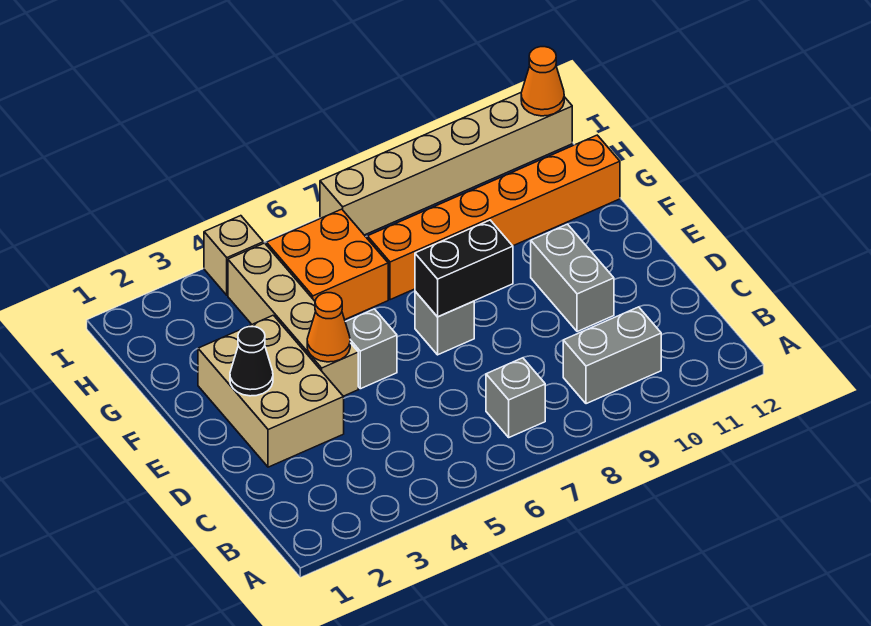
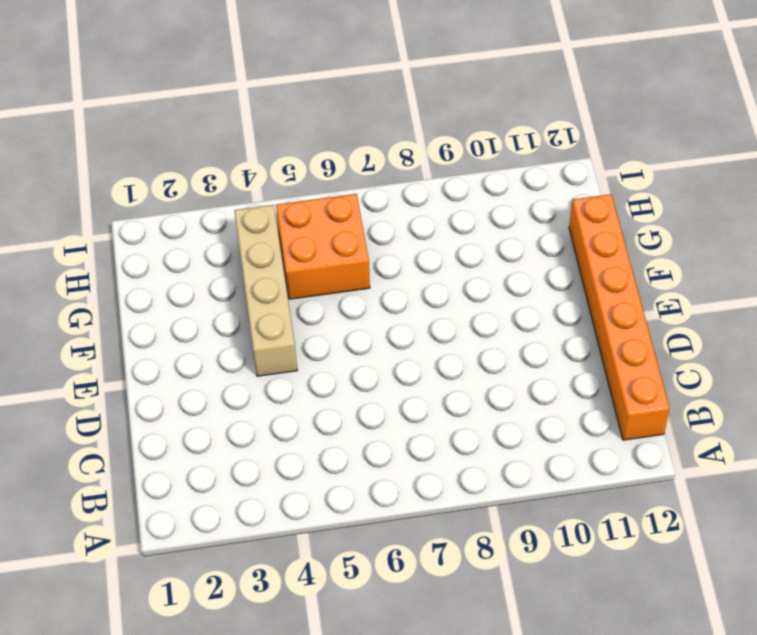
orange brick B12:G12 level 1 -> orange brick G7:G12 level 1
none -> grey brick B7 level 1
none -> grey brick B9:B10 level 1
none -> tan brick D2:F3 level 1

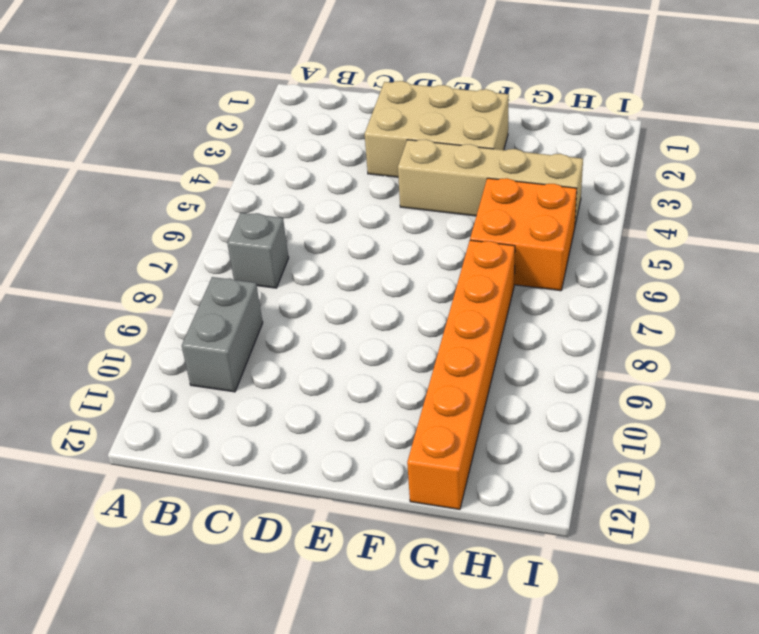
none -> grey brick D10:E10 level 1
none -> grey brick E5 level 1
none -> grey brick E7 level 1

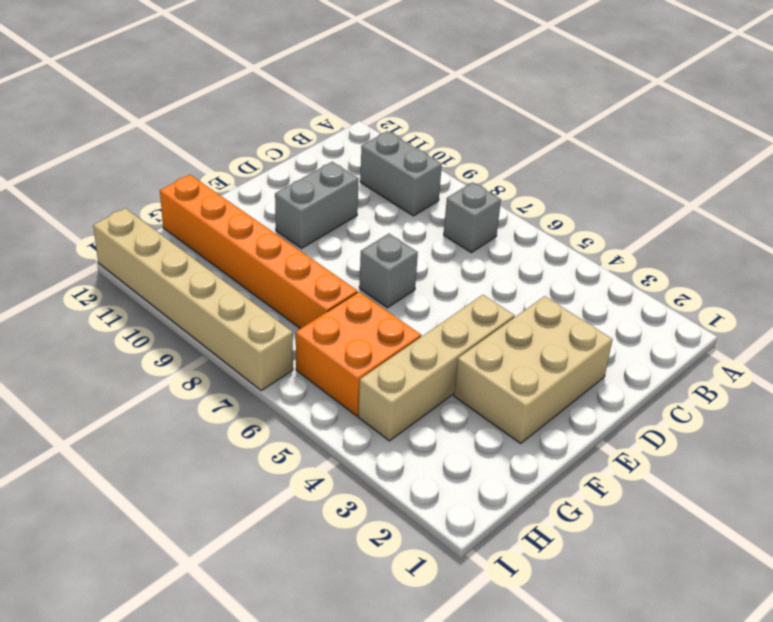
none -> grey brick E5 level 1
none -> tan brick I4 level 1
none -> black cone E2 level 2

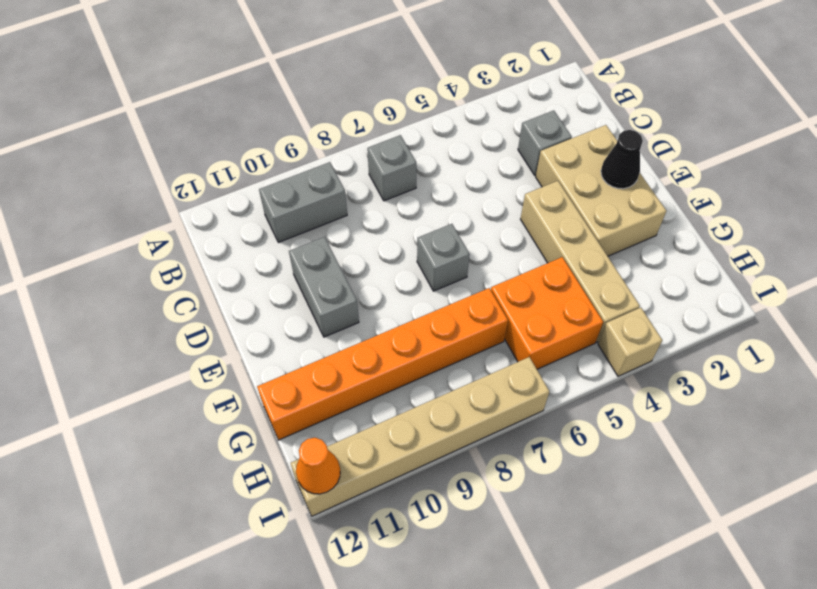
grey brick C3 level 1 -> grey brick E5 level 1
none -> orange cone E4 level 2
none -> black brick E7:E8 level 2

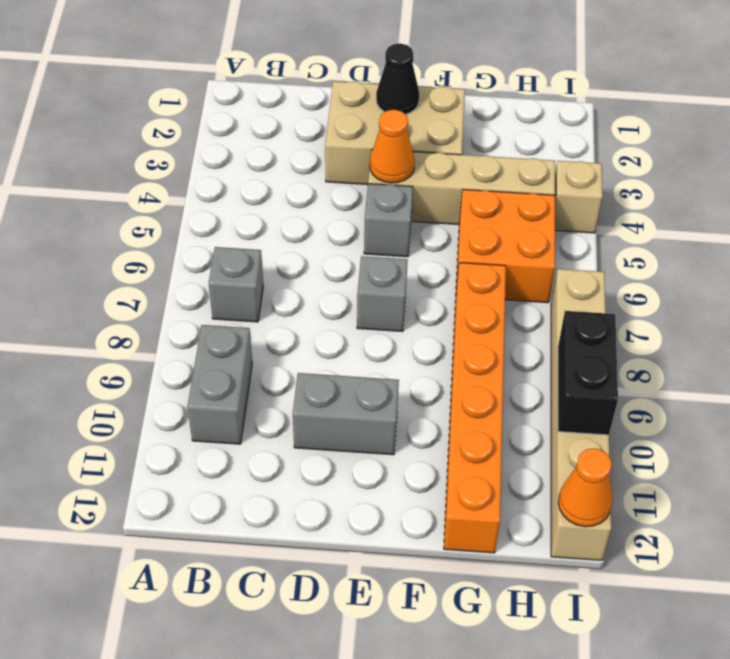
black brick I9:I10 level 2 -> black brick E7:E8 level 2

